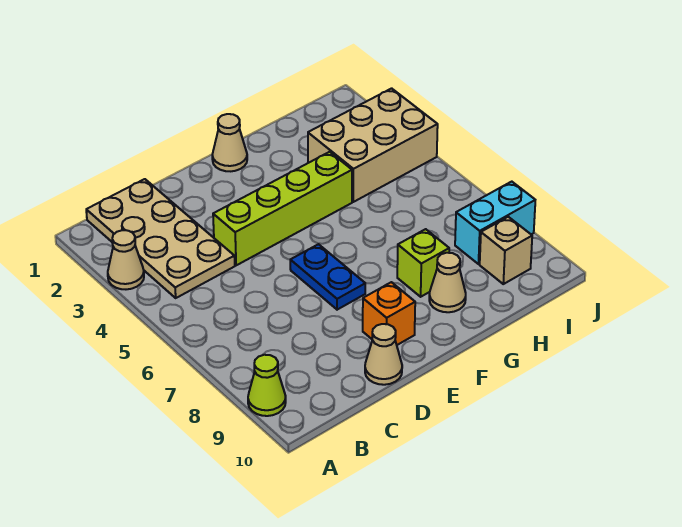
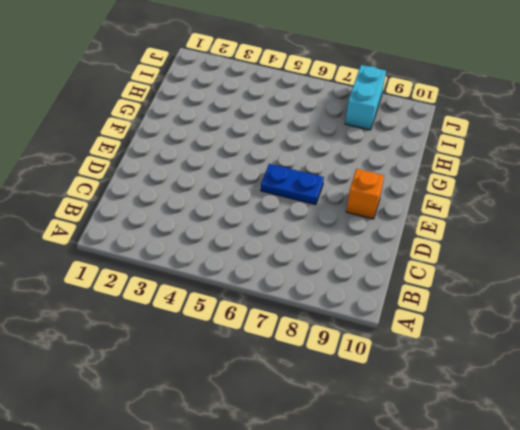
none -> tan cone A3 level 1
none -> lime cone A9 level 1
none -> tan plate B1:C4 level 1

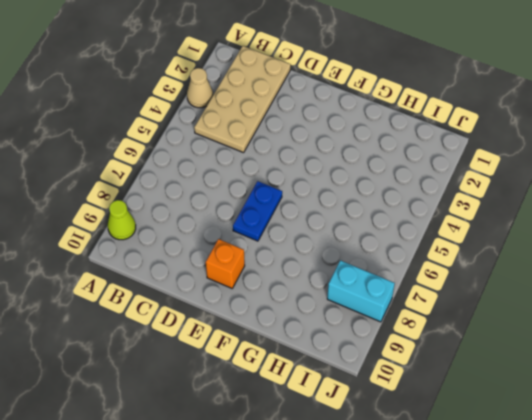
none -> lime brick D4:G4 level 1
none -> tan cone D10 level 1
none -> tan cone F1 level 1

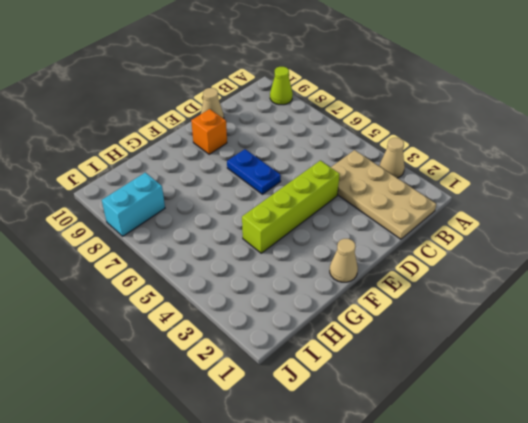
none -> lime brick G8 level 1
none -> tan cone G9 level 1
none -> tan brick H3:J4 level 1

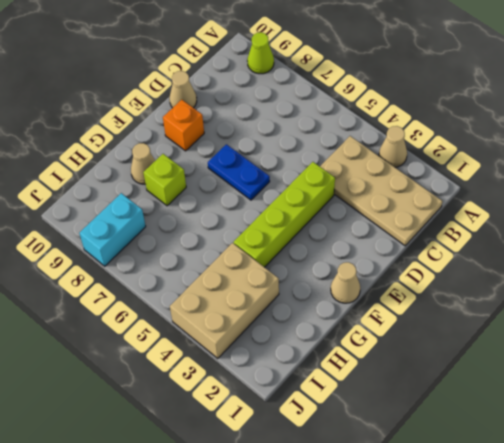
none -> tan brick I9 level 1

